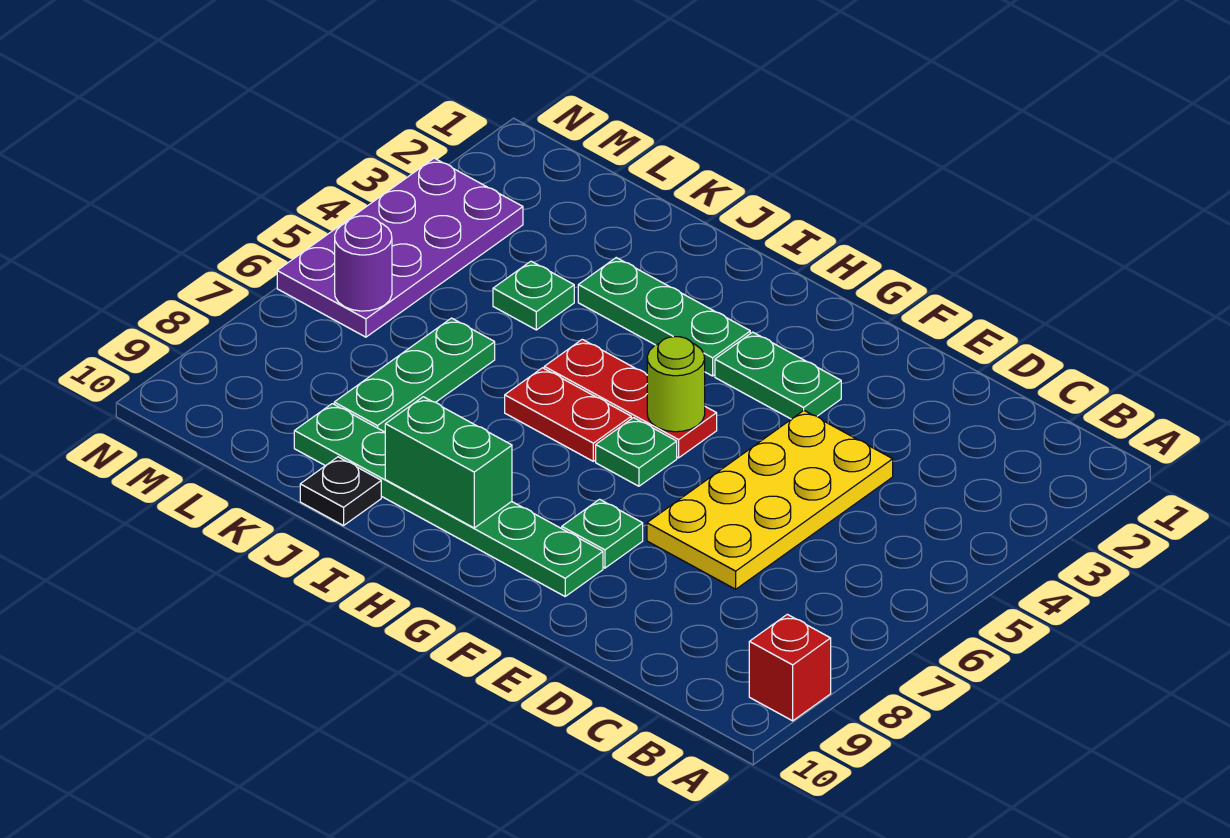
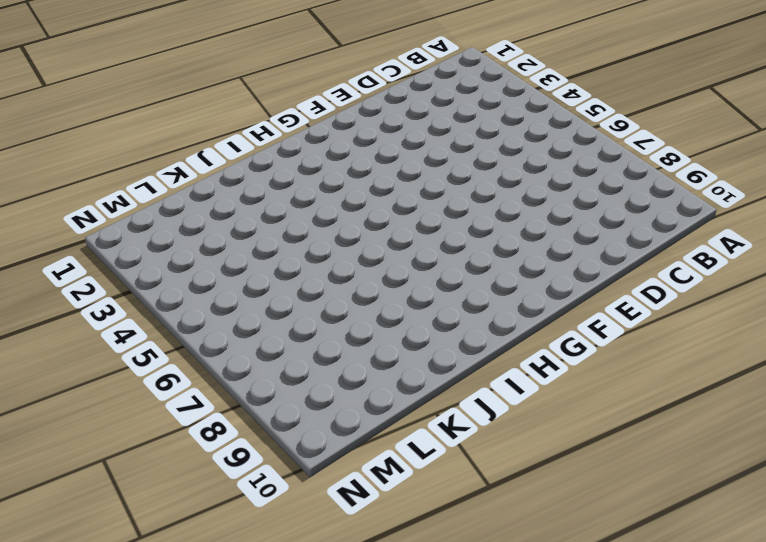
none -> red brick A9 level 1
none -> yellow plate D4:E7 level 1
none -> green plate F3:G3 level 1

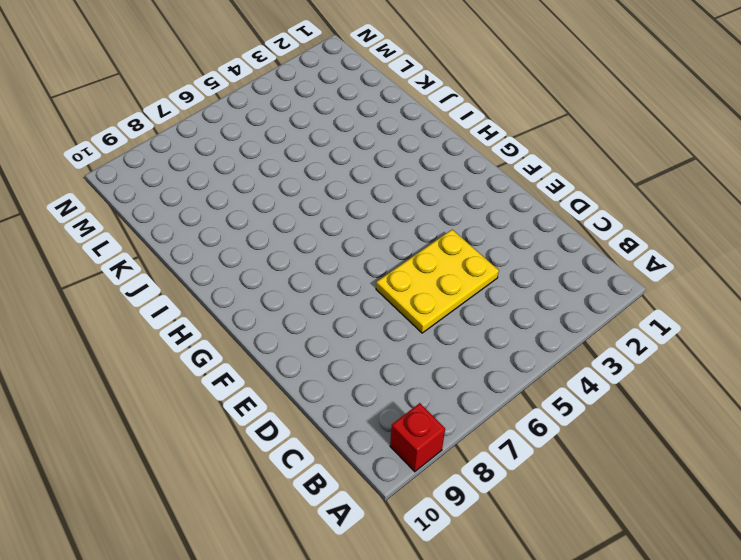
yellow plate D4:E6 level 1 -> yellow plate D4:E7 level 1
none -> green plate F3:G3 level 1
none -> green plate F8 level 1
none -> green plate F9:K9 level 1

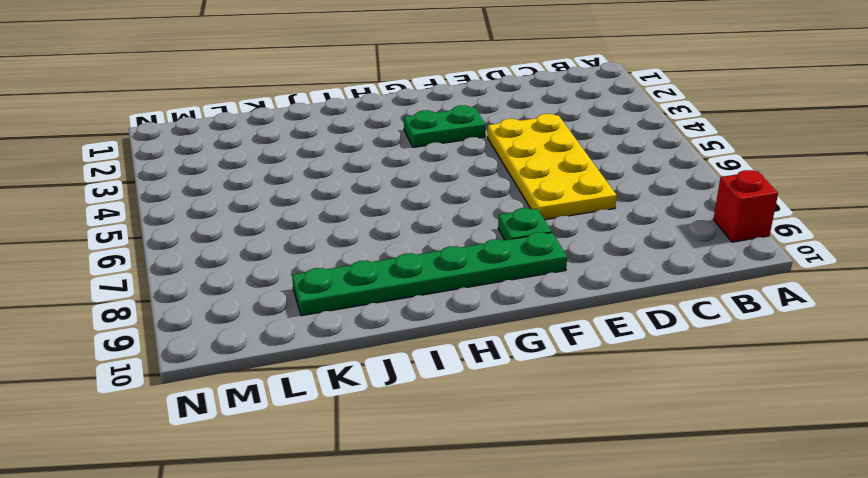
none -> red plate G5:I5 level 1
none -> green plate G6 level 1
none -> green plate H3:J3 level 1

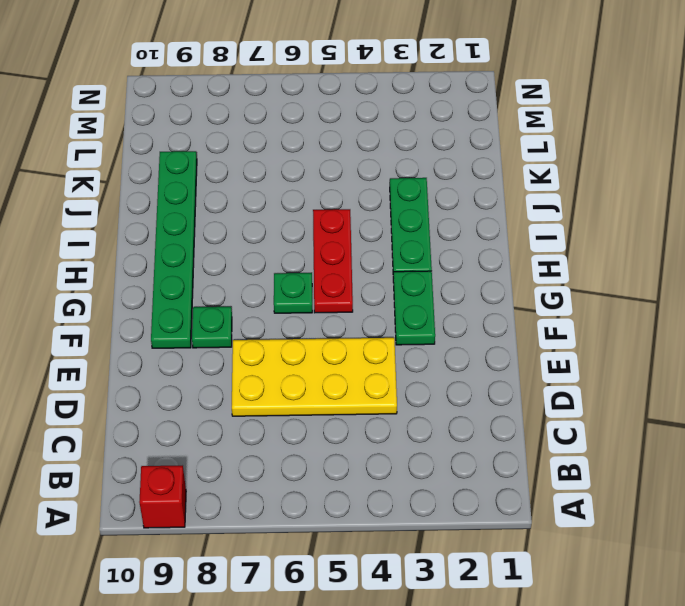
none -> red plate H6:I6 level 1
none -> black plate J10 level 1
none -> green plate K4 level 1

